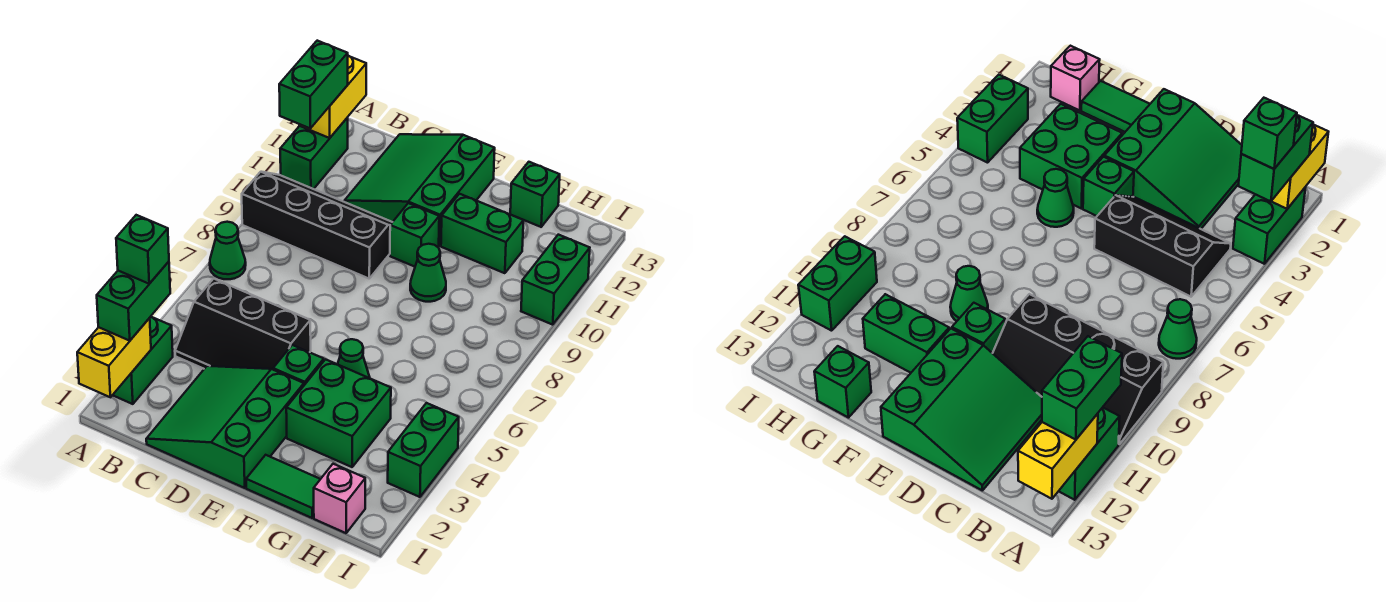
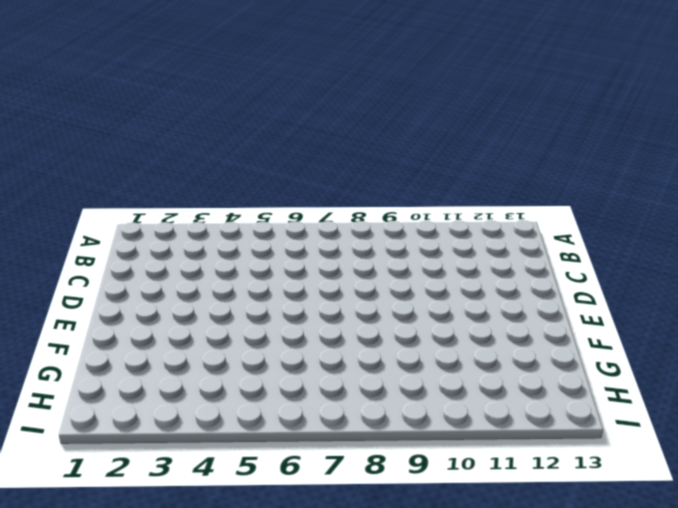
none -> green brick A2:A3 level 1
none -> green cone A7 level 1
none -> black slope A9:D10 level 1 top 9

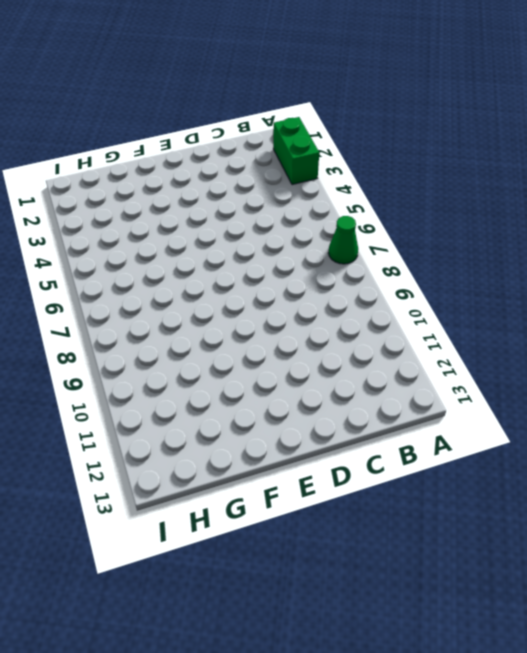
none -> black slope A9:D10 level 1 top 9
none -> green brick A11:A12 level 1
none -> black slope B4:D5 level 1 top 5

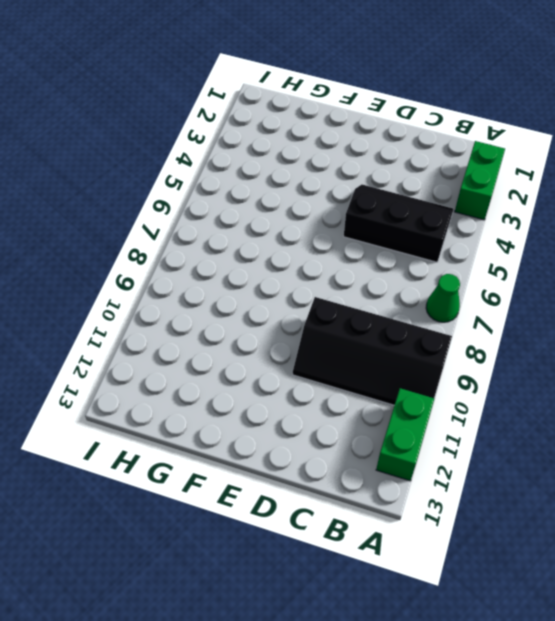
none -> green slope C1:E3 level 1 top E
none -> green slope C11:E13 level 1 top E
none -> green brick E4 level 1

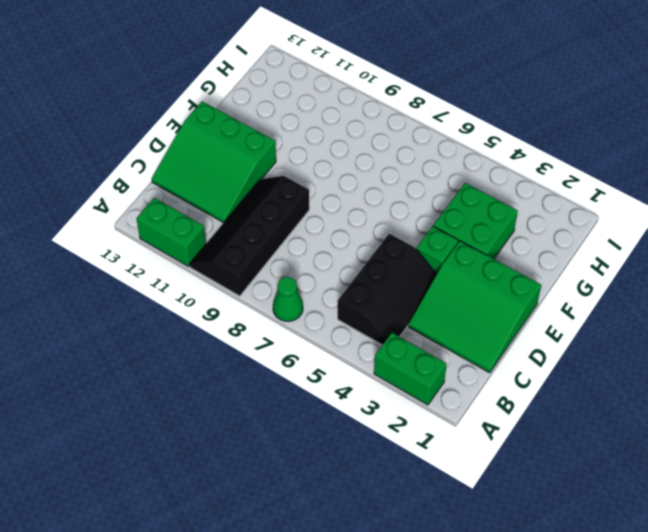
none -> green brick E10 level 1
none -> green tile F1:G1 level 1
none -> green cone F5 level 1

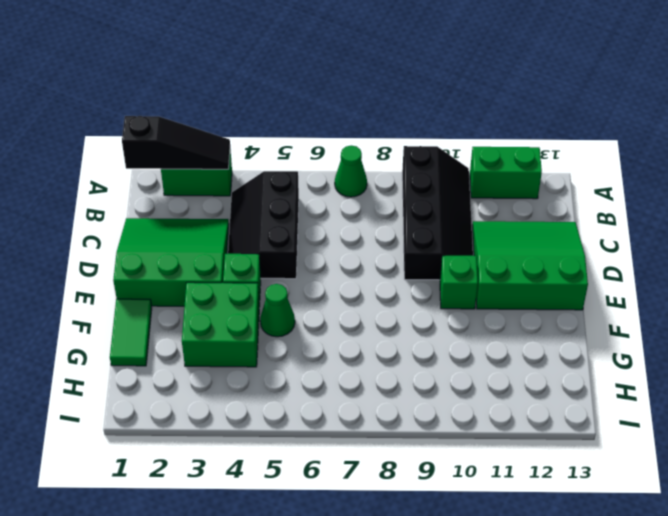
black slope A1:A3 level 2 top 1 -> yellow brick A1:A2 level 2
none -> green cone F9 level 1
none -> green brick F11:G11 level 1
none -> green brick G13 level 1

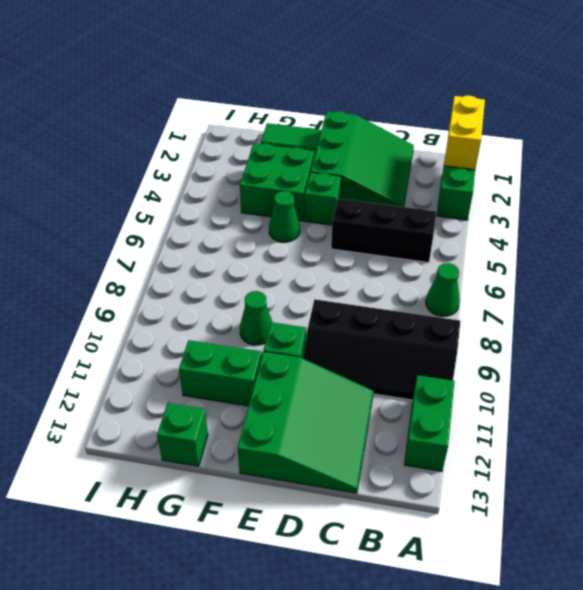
none -> pink brick H1 level 1
none -> green brick I3:I4 level 1
none -> green brick I10:I11 level 1

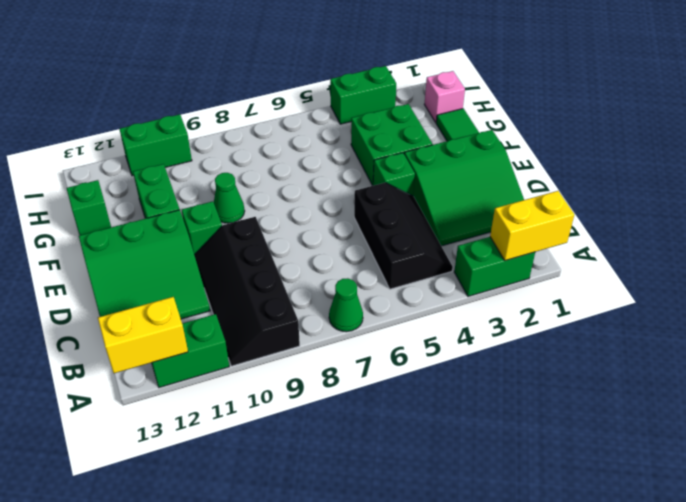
none -> green cone F5 level 1
none -> green brick A2:A3 level 3
none -> green brick A11:A12 level 3

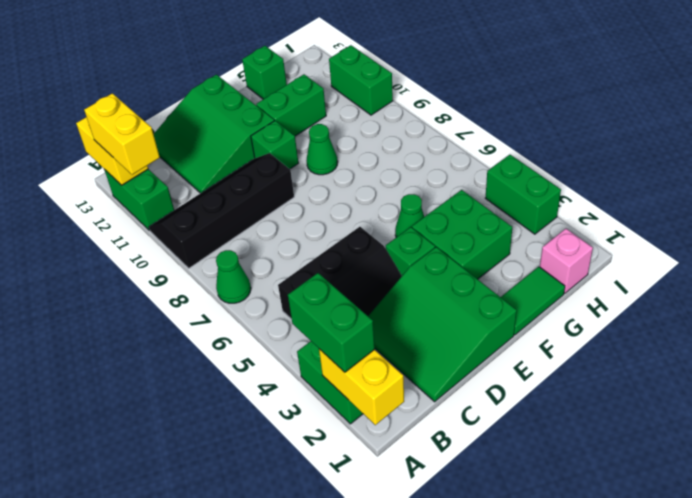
yellow brick A11:A12 level 3 -> green brick A11:A12 level 3
none -> green brick A3 level 4

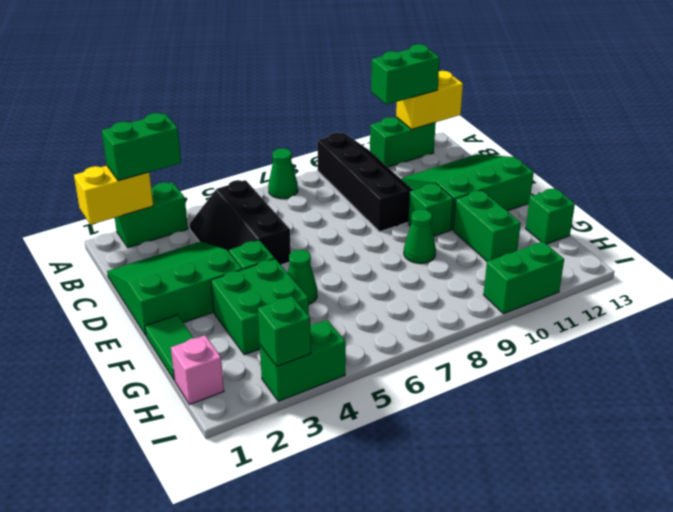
green brick I3 level 2 -> green brick A3 level 4

